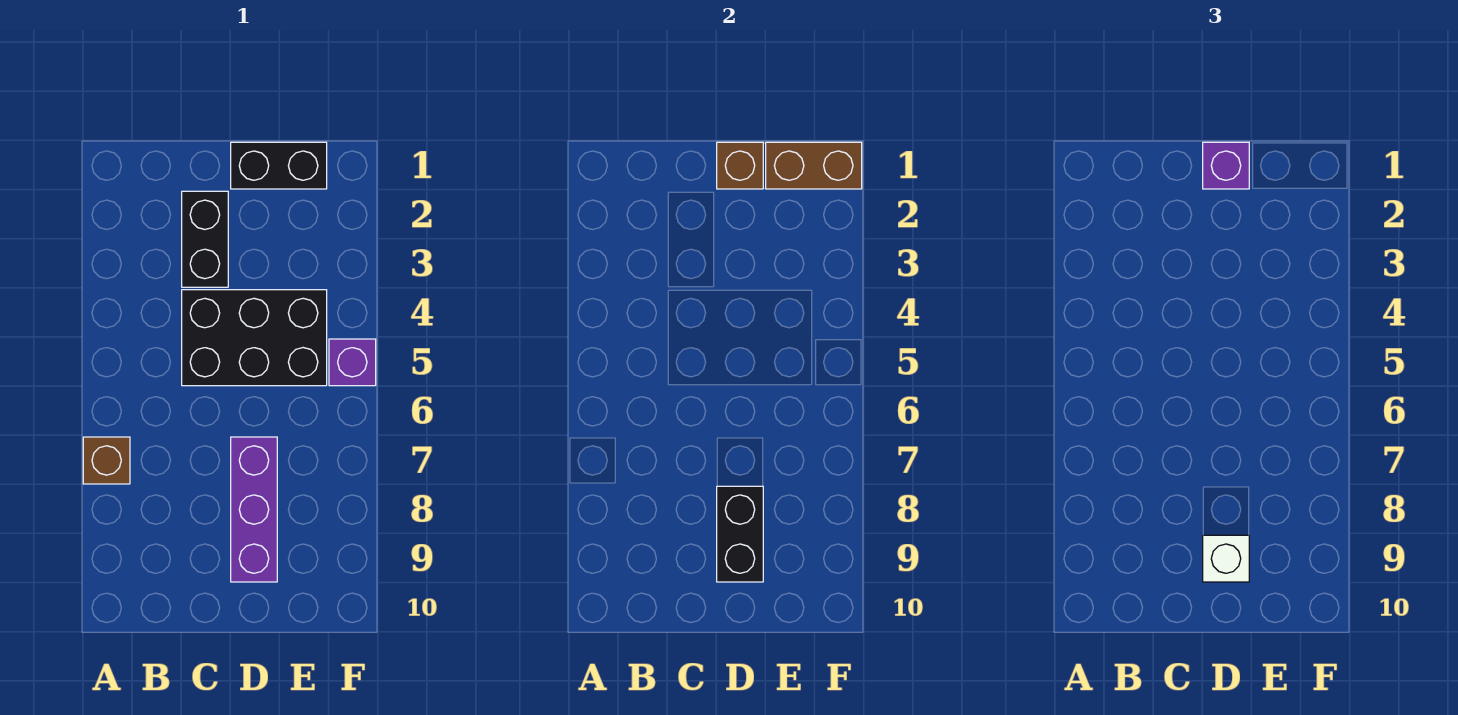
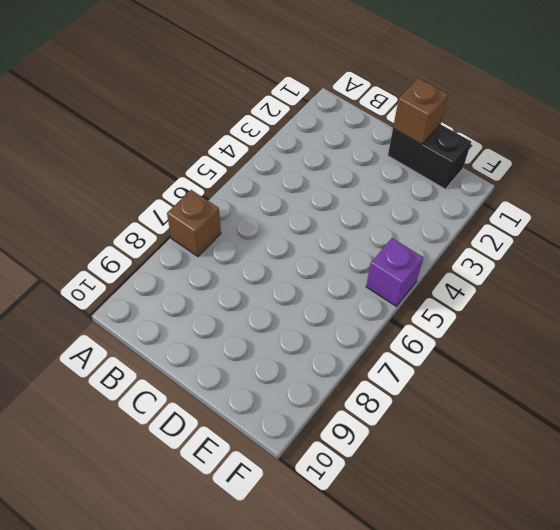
none -> black brick C2:C3 level 1
none -> black brick C4:E5 level 1

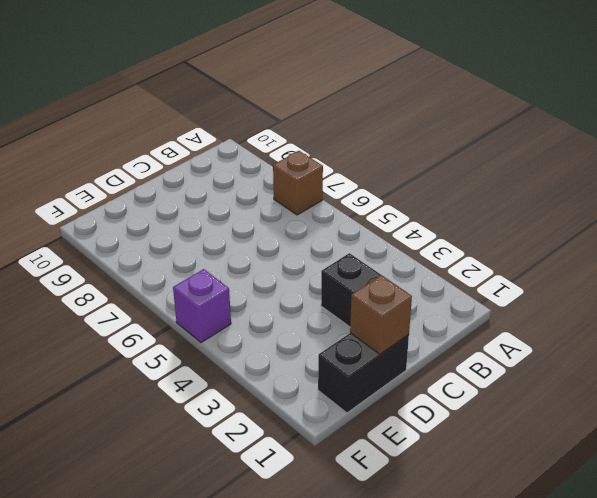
none -> black brick C4:E5 level 1
none -> purple brick D7:D9 level 1

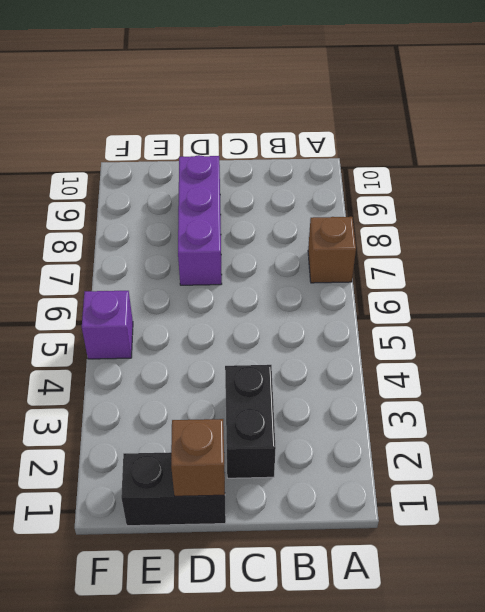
none -> black brick C4:E5 level 1
none -> black brick D8:D9 level 2

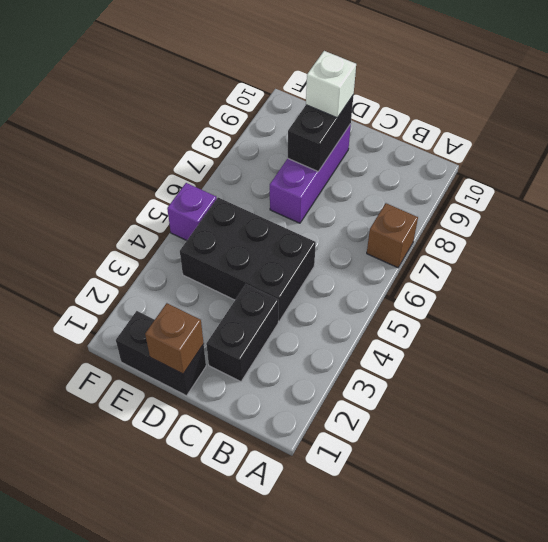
none -> brown brick E1:F1 level 2
none -> purple brick D1 level 3

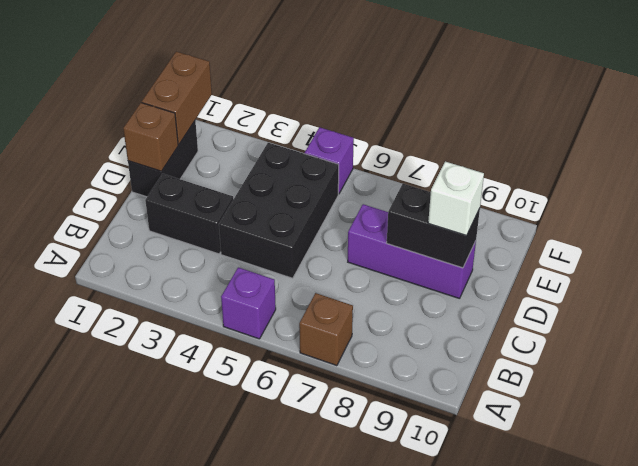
purple brick A5 level 1 -> purple brick D1 level 3

